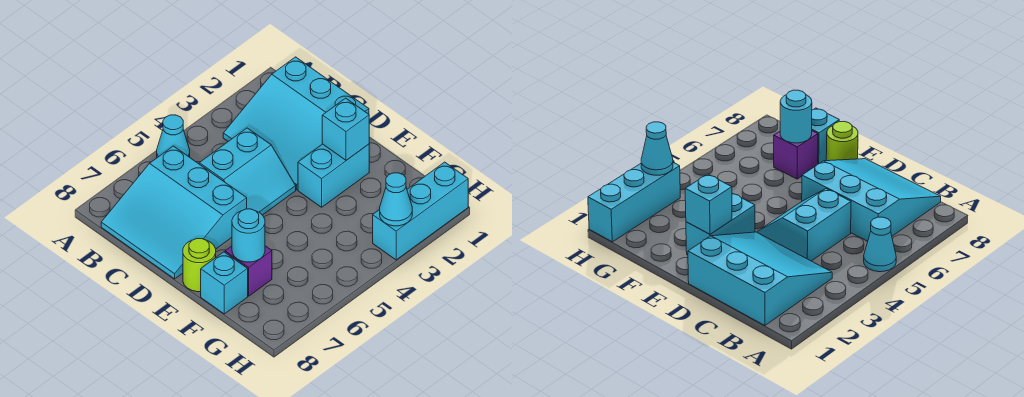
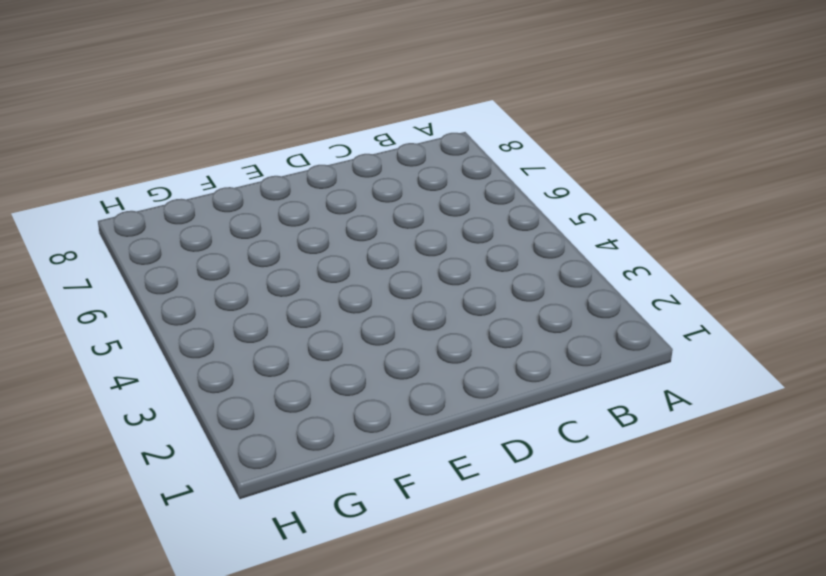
none -> cyan cone A5 level 1
none -> cyan slope B1:D3 level 1 top 1
none -> cyan slope B6:D8 level 1 top 6

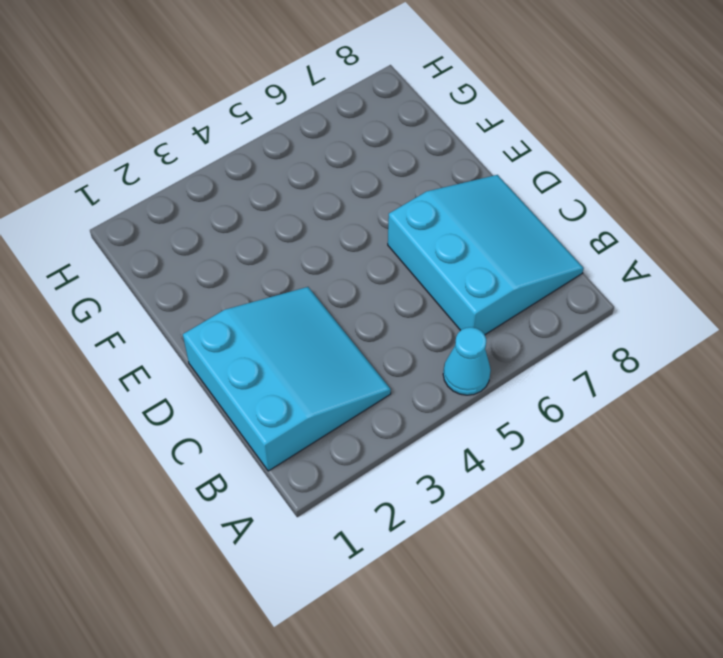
none -> cyan slope C4:D5 level 1 top C
none -> cyan brick E2:E3 level 1
none -> lime round brick E8 level 1

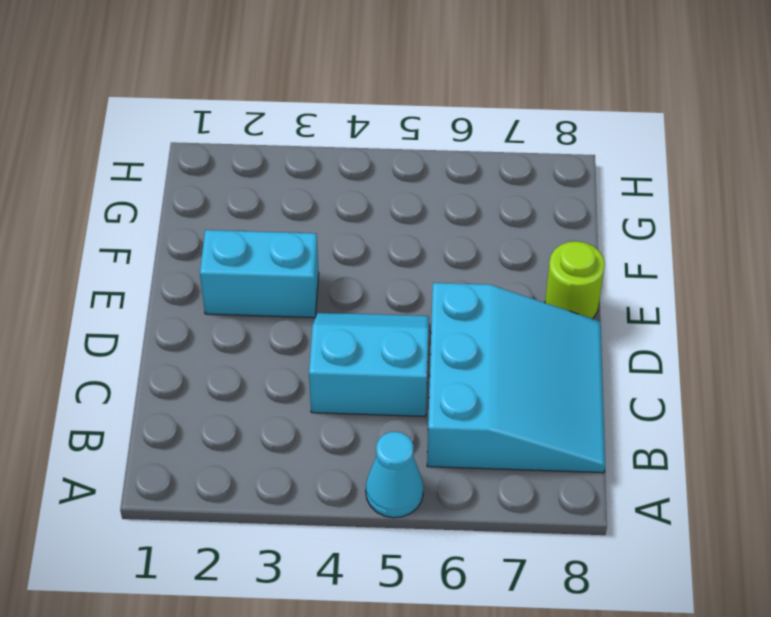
none -> cyan slope B1:D3 level 1 top 1
none -> purple brick F7 level 1
none -> cyan brick F8 level 1

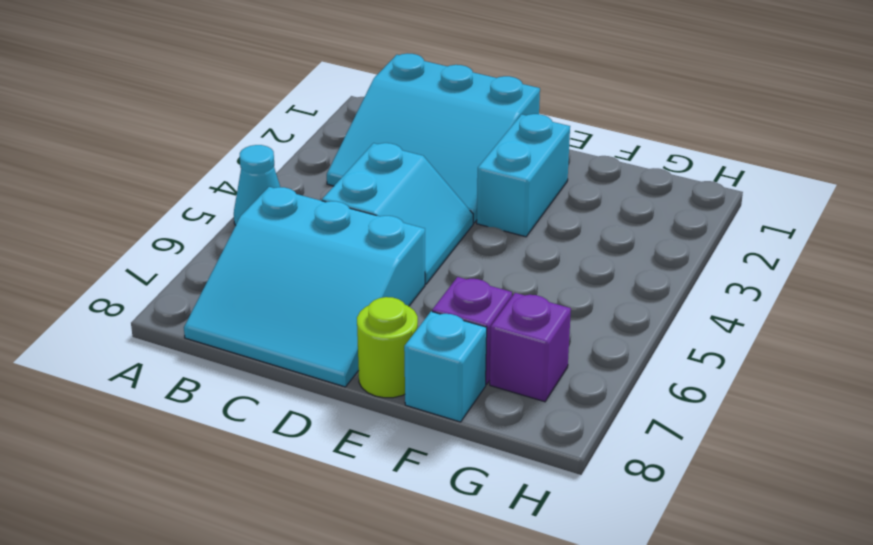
purple brick G7 level 1 -> none
none -> cyan brick H1:H3 level 1
none -> cyan brick E2 level 2
none -> cyan round brick F7 level 2

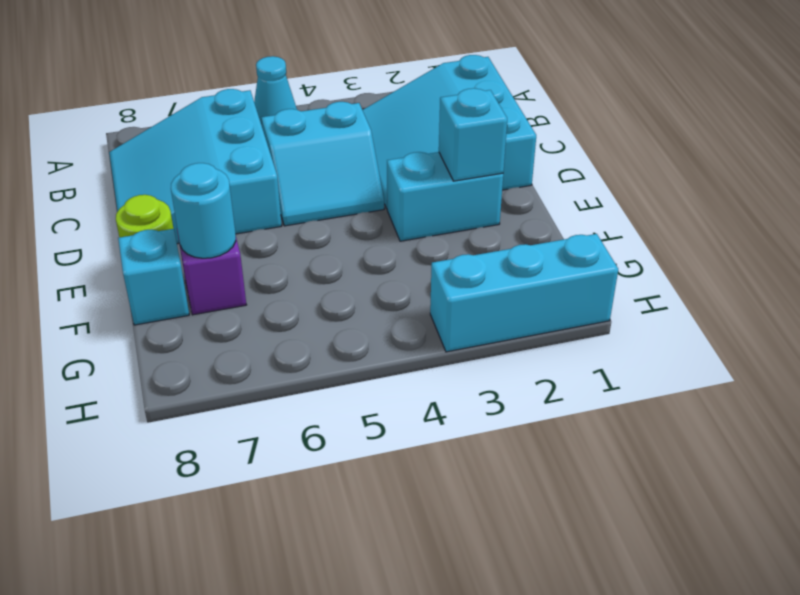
none -> cyan cone H3 level 2

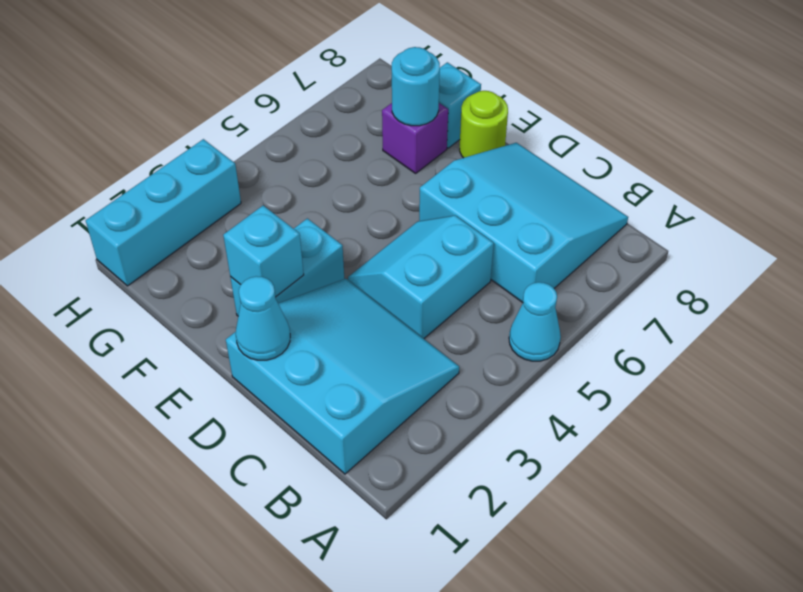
cyan cone D1 level 2 -> cyan cone H3 level 2

